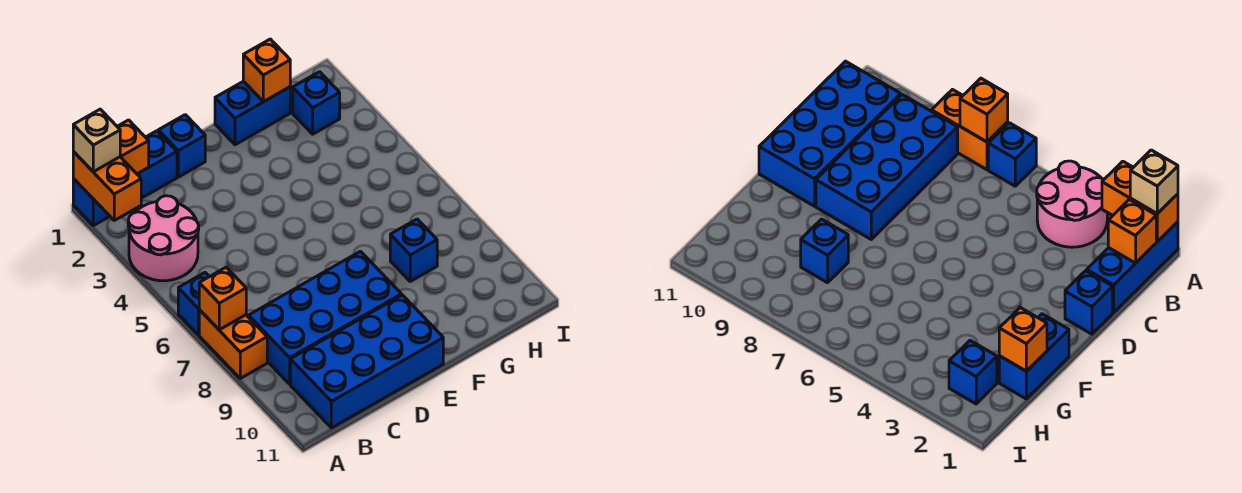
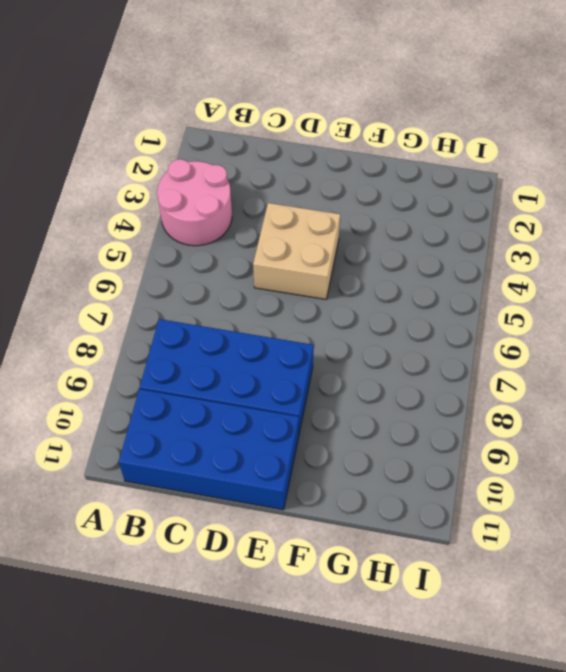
tan brick D4:E5 level 1 -> none
none -> blue brick A1:C1 level 1
none -> blue brick A6 level 1
none -> orange brick A7:A8 level 1

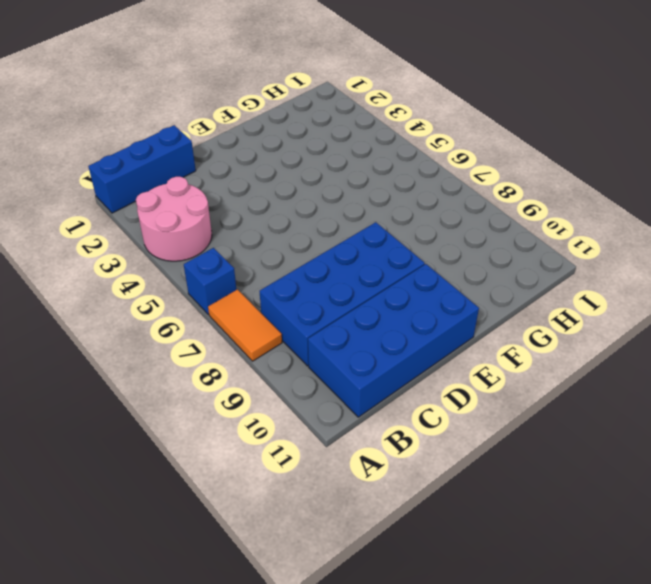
orange tile A7:A8 level 1 -> orange brick A7:A8 level 1
none -> blue brick D1 level 1
none -> blue brick F1:G1 level 1
none -> blue brick G8 level 1

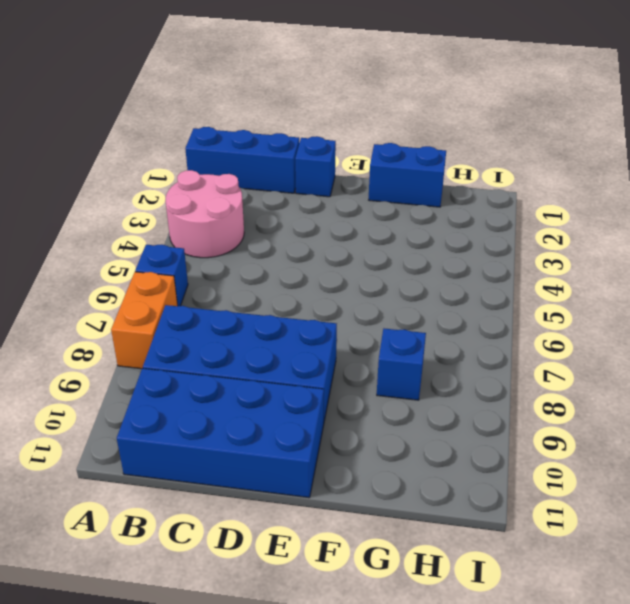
none -> blue brick H2 level 1
none -> orange brick A1:A2 level 2
none -> orange brick A7 level 2

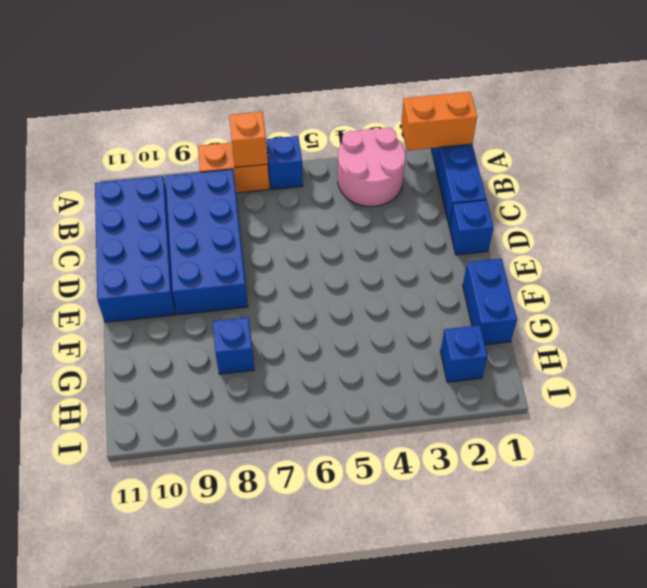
none -> orange brick B1 level 2
none -> orange brick G1 level 2
none -> tan brick A1 level 3

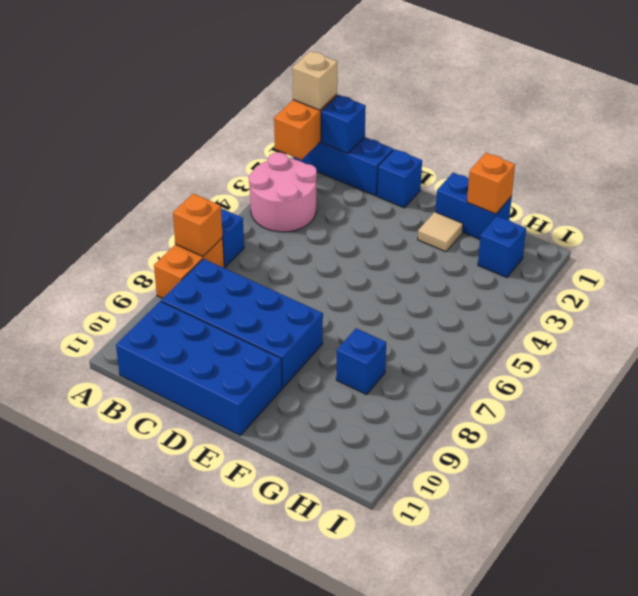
blue brick B1 level 2 -> orange brick B1 level 2
tan tile F2 level 1 -> none

